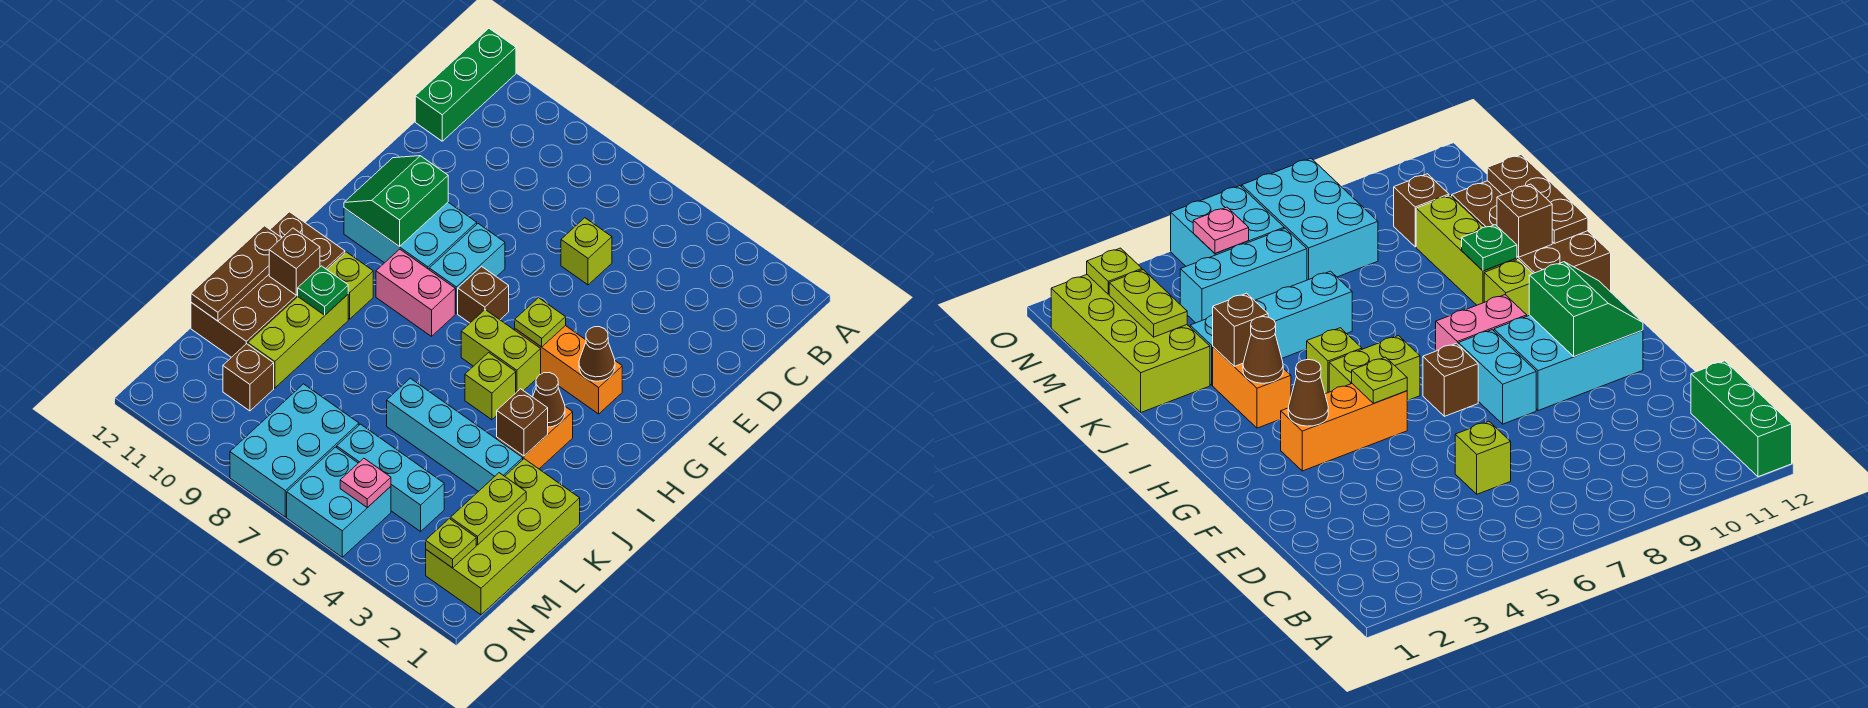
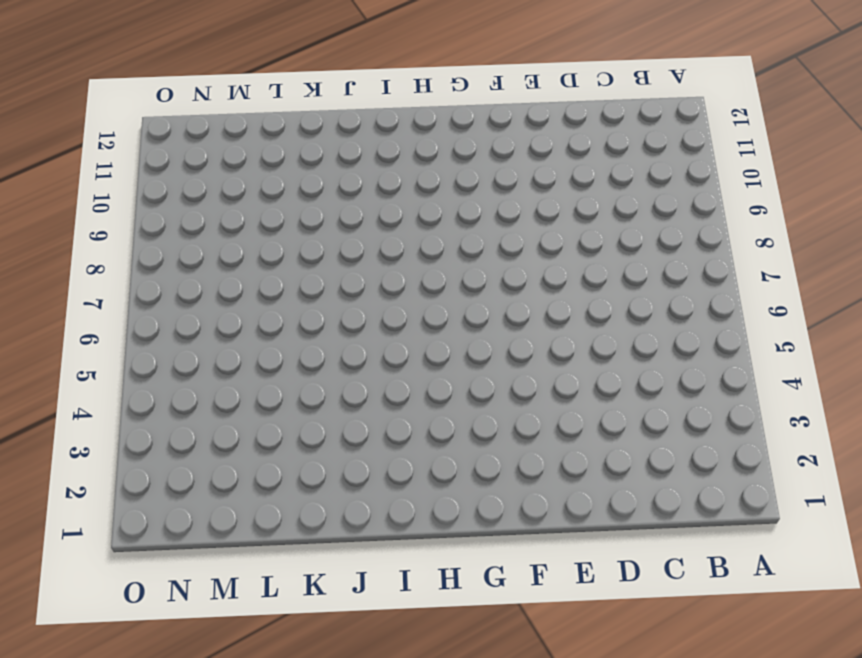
none -> green brick A12:C12 level 1
none -> lime brick D6 level 1
none -> cyan brick F8:G8 level 1
none -> cyan brick F9:G11 level 1

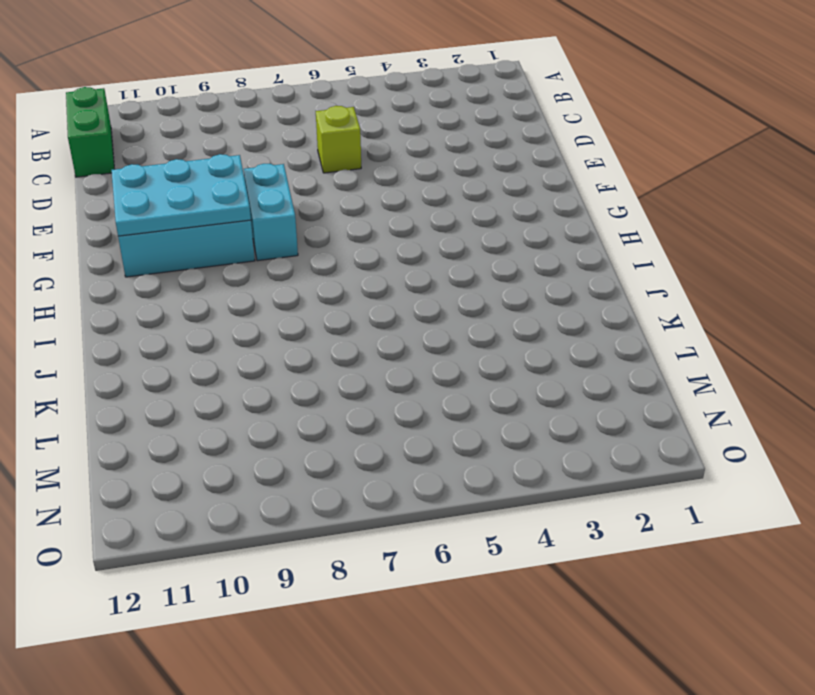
green brick B12:C12 level 1 -> green brick A12:C12 level 1
cyan plate F9:G11 level 2 -> green slope F10:G11 level 2 top 10
none -> orange brick G3:G5 level 1
none -> brown brick G7 level 1
none -> lime brick H5:H6 level 1
none -> pink brick H8:H9 level 1

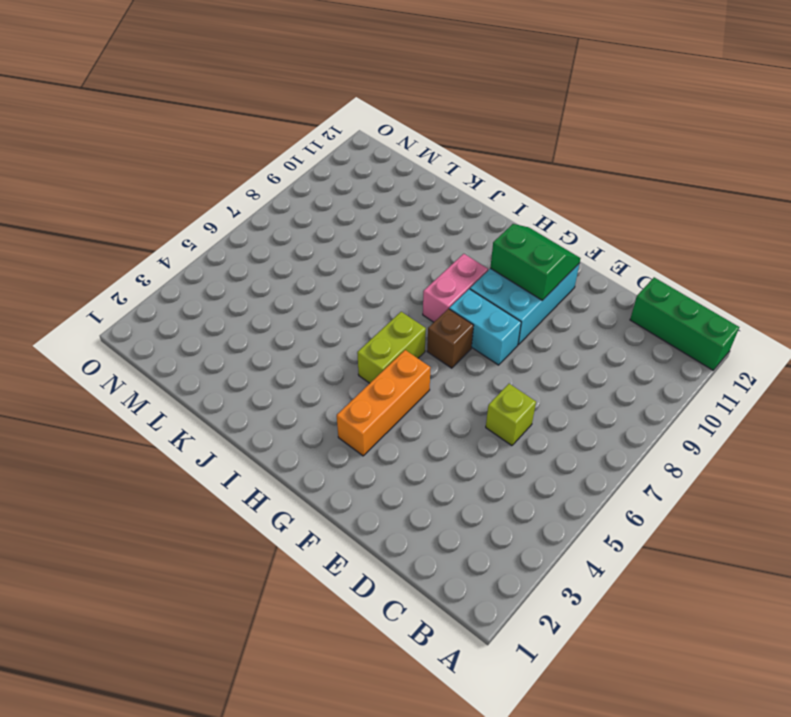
none -> orange brick I3:J3 level 1
none -> lime brick I5 level 1
none -> lime brick I10 level 1
none -> brown brick I11:L12 level 1

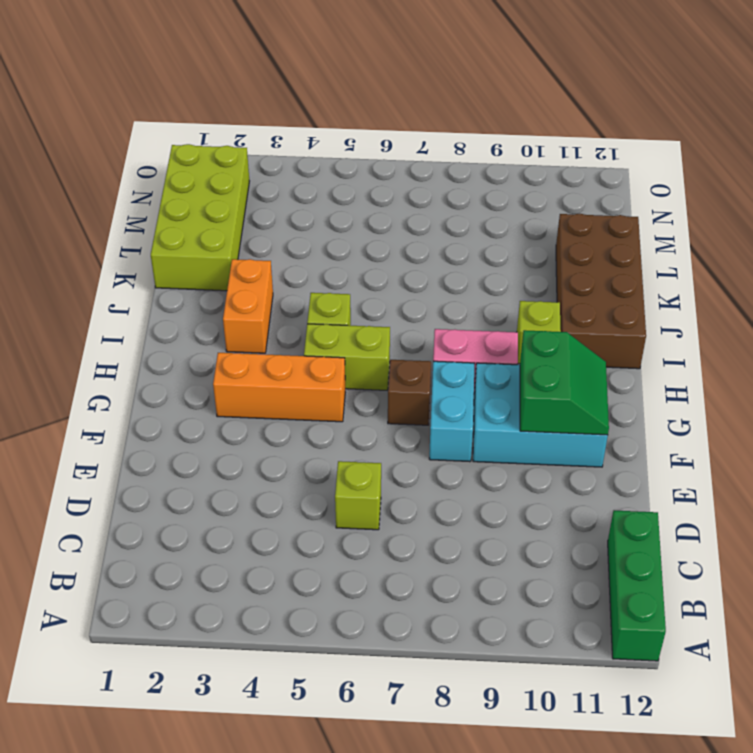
none -> lime brick J10:L10 level 1
none -> cyan brick K3:K6 level 1
none -> cyan brick M4:M6 level 1
none -> cyan brick M7:O8 level 1

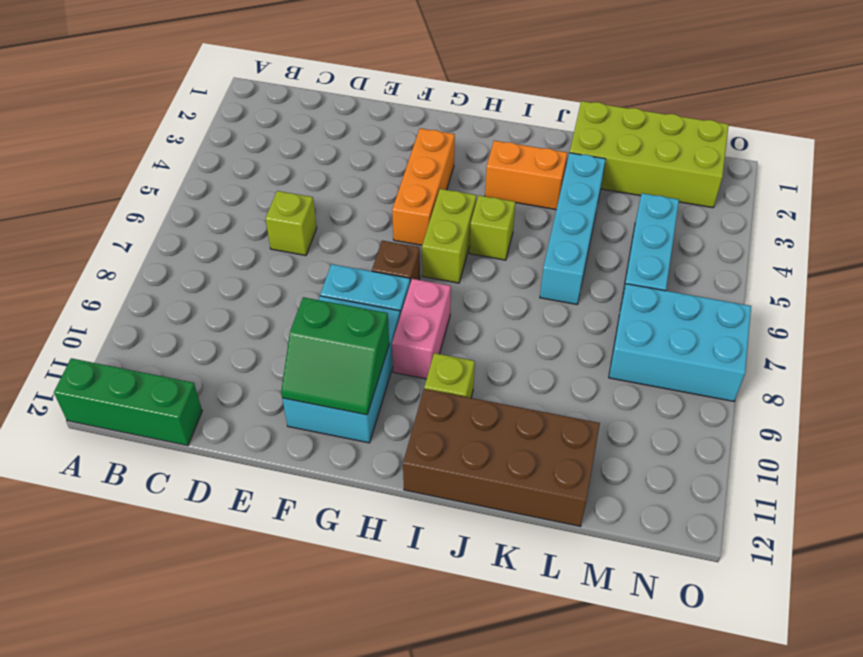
none -> lime brick J10:L10 level 1
none -> brown brick M10 level 1
none -> cyan brick N5:O6 level 1
none -> brown cone G3 level 2

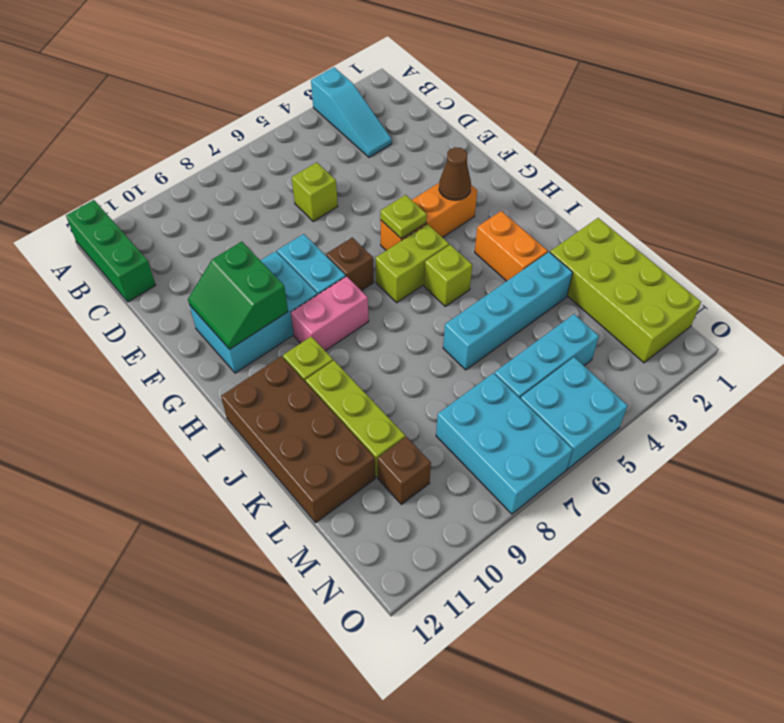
cyan slope A3:C3 level 1 top A -> none
none -> brown cone I3 level 2
none -> brown brick J3 level 2
none -> green plate J10 level 2
none -> brown brick J11 level 2

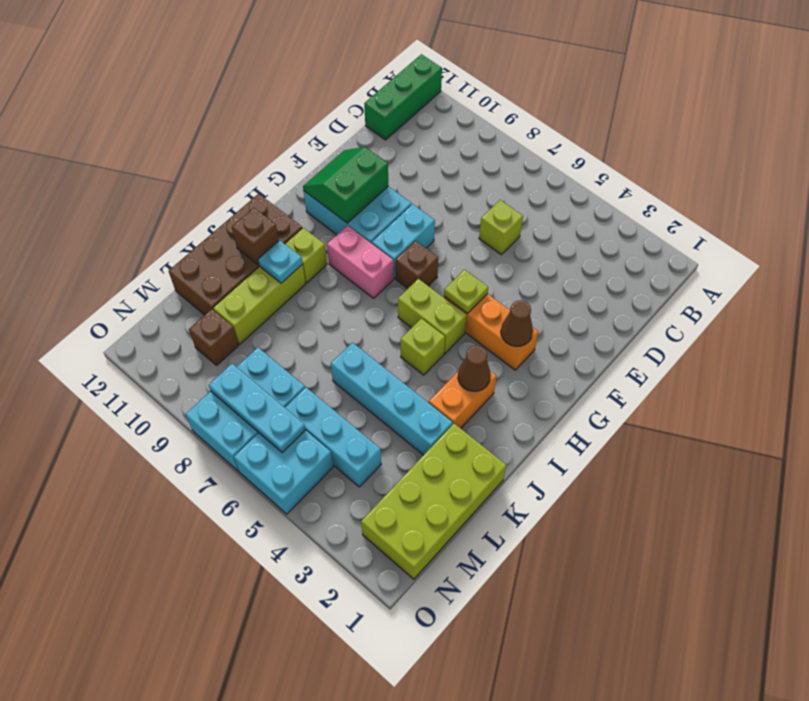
cyan plate J10 level 2 -> green plate J10 level 2
cyan plate N6:N8 level 2 -> none
none -> brown brick J3 level 2
none -> brown plate J12:L12 level 2
none -> lime plate L2:M2 level 2
none -> lime plate N2 level 2

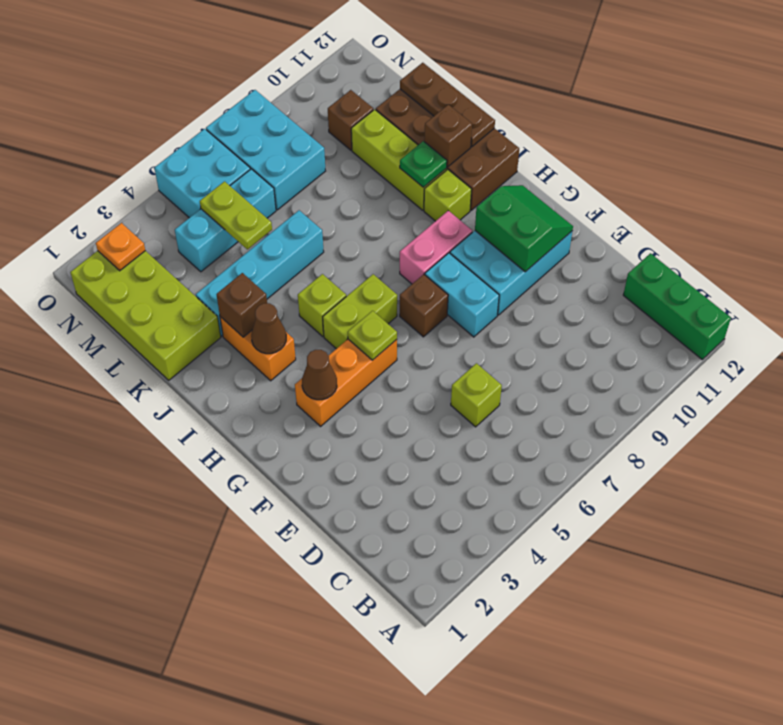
lime plate L5:M5 level 2 -> lime plate L2:M2 level 2
orange plate N2 level 2 -> lime plate N2 level 2
none -> pink plate N5 level 2

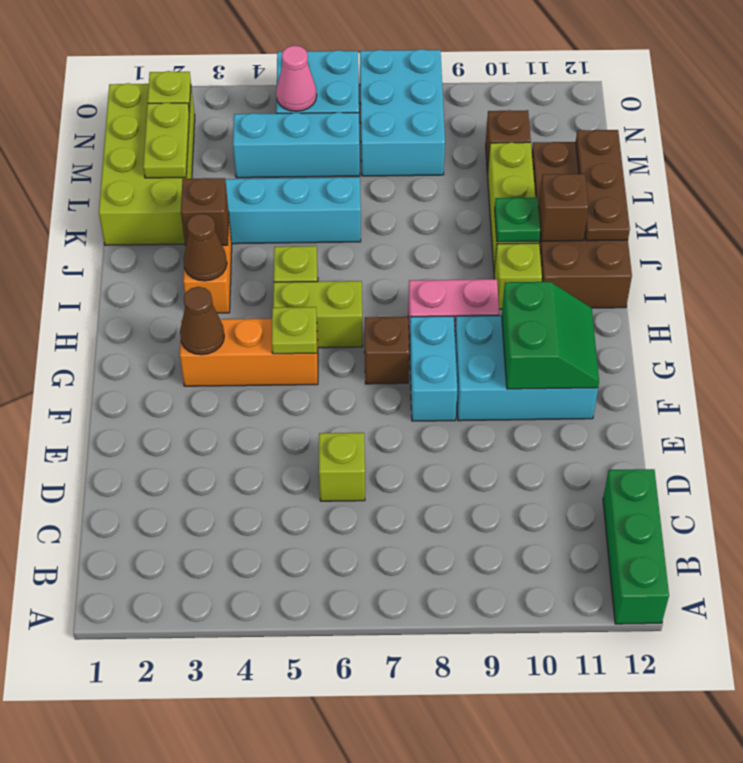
pink cone N5 level 2 -> pink plate N5 level 2

